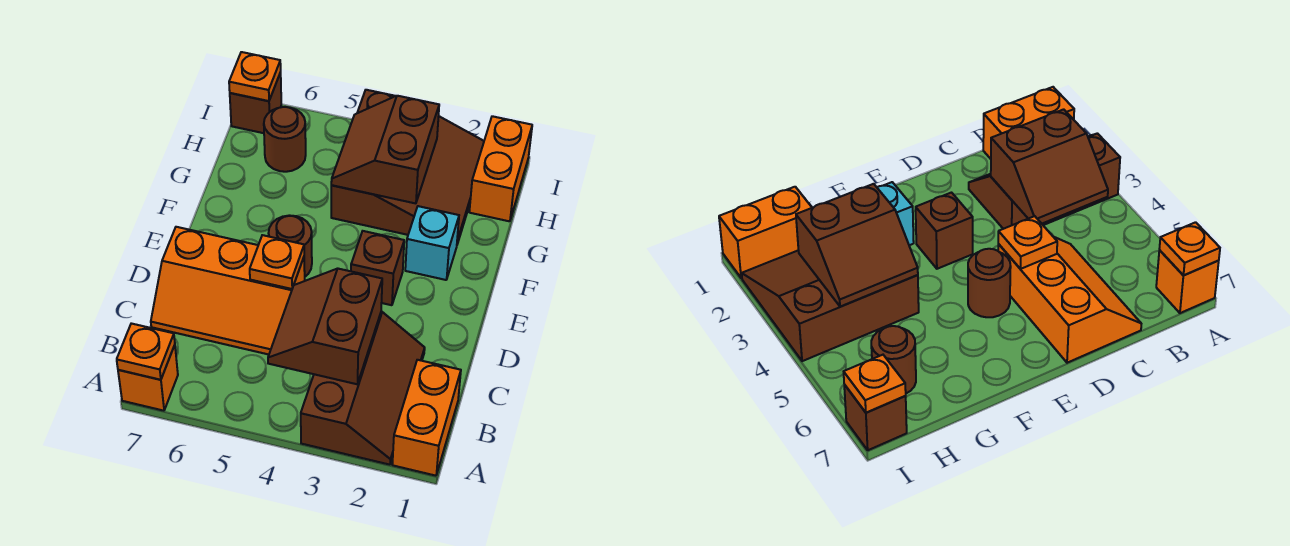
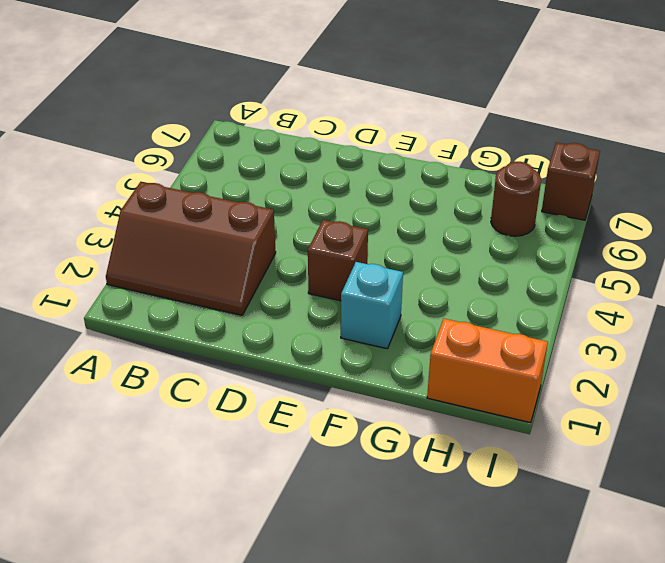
none -> orange brick A1:B1 level 1
none -> orange brick A7 level 1
none -> orange slope C5:D7 level 1 top D

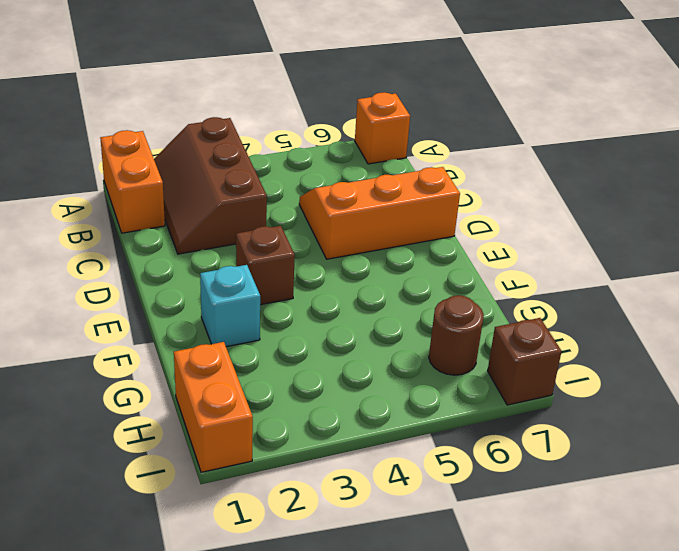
none -> brown round brick E5 level 1
none -> brown slope G2:I4 level 1 top 4
none -> orange plate A7 level 2

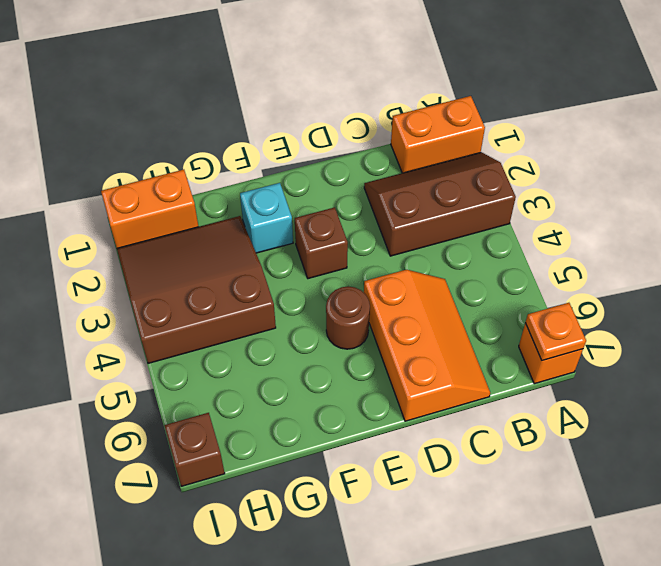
none -> brown round brick H6 level 1
none -> brown slope B3:C4 level 2 top 3
none -> orange plate D5 level 2

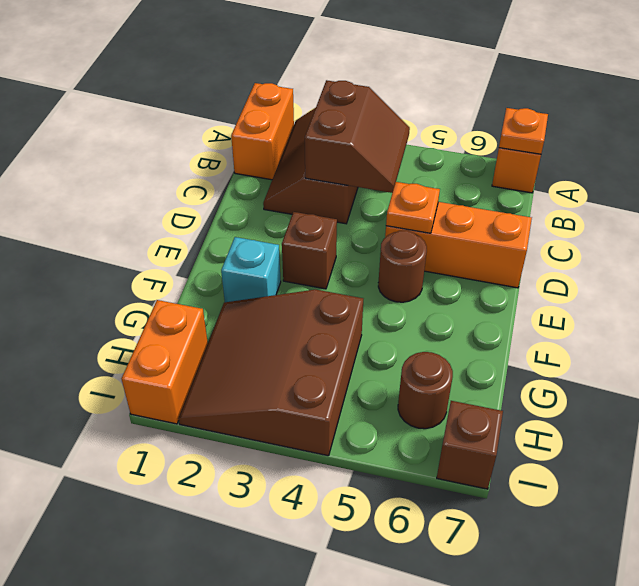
none -> brown slope G3:H4 level 2 top 3
none -> orange plate I7 level 2

